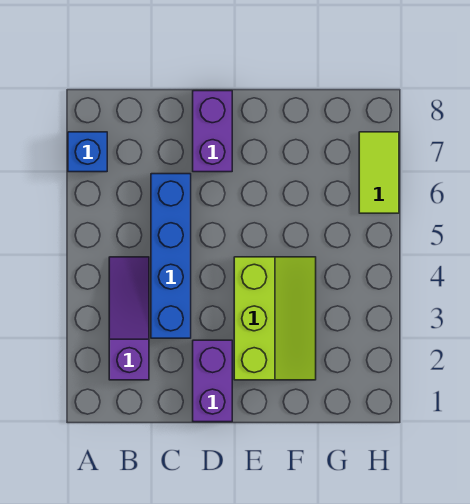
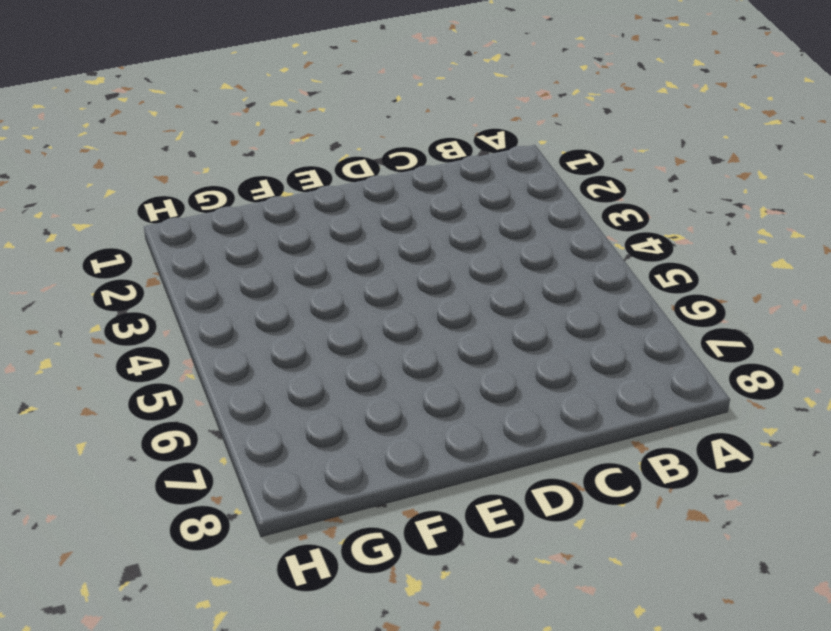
none -> blue brick A7 level 1
none -> purple slope B2:B4 level 1 top 2

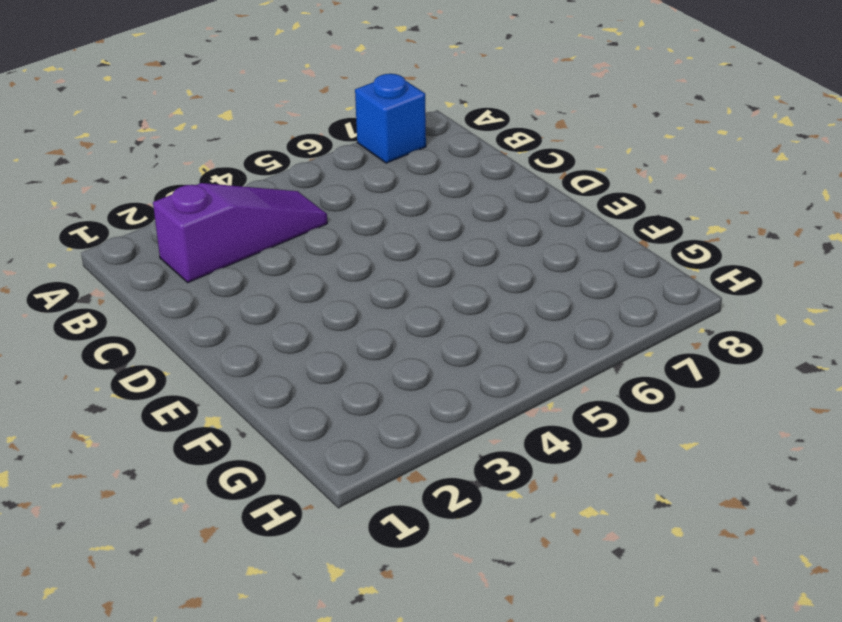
none -> blue brick C3:C6 level 1
none -> purple brick D1:D2 level 1

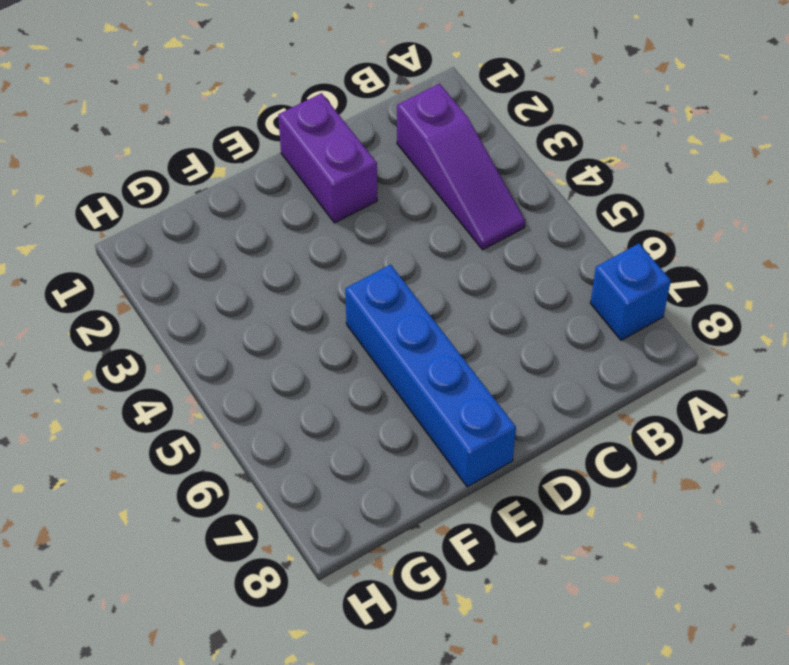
blue brick E5:E8 level 1 -> blue brick C3:C6 level 1
none -> purple brick D7:D8 level 1
none -> lime slope E2:F4 level 1 top E

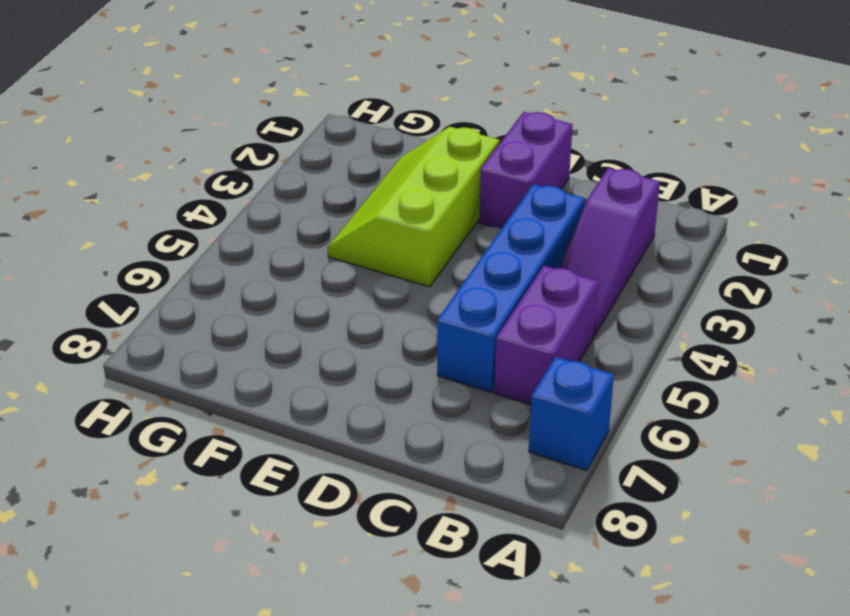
purple brick B5:B6 level 1 -> purple brick D7:D8 level 1
none -> lime tile H6:H7 level 1

